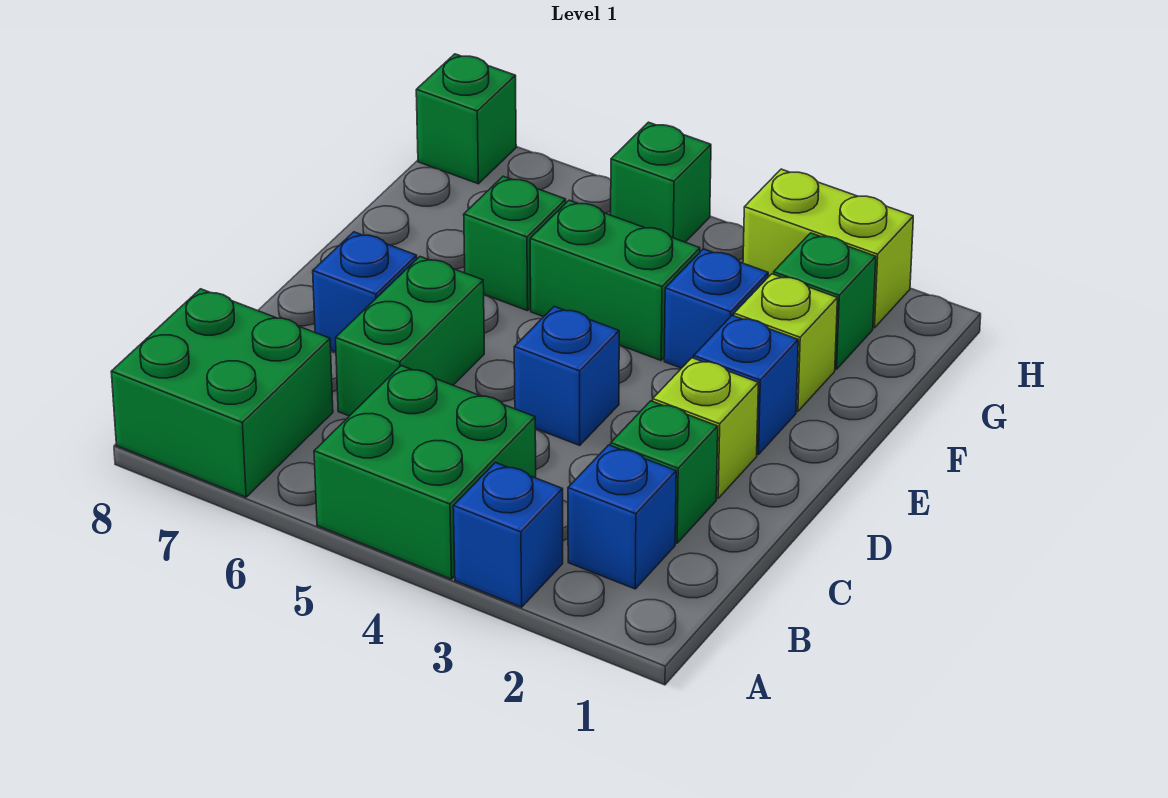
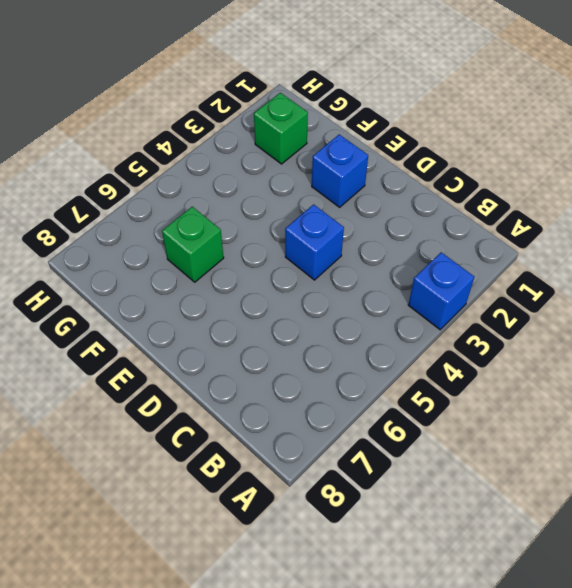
none -> green brick A4:B5 level 1
none -> green brick A7:B8 level 1
none -> blue brick B2 level 1

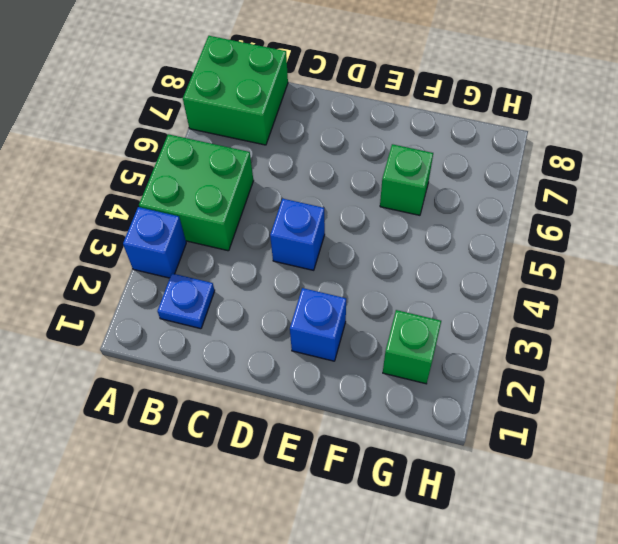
blue plate B2 level 1 -> blue brick B2 level 1
none -> green brick C2 level 1
none -> green brick C6:D6 level 1
none -> lime brick D2 level 1

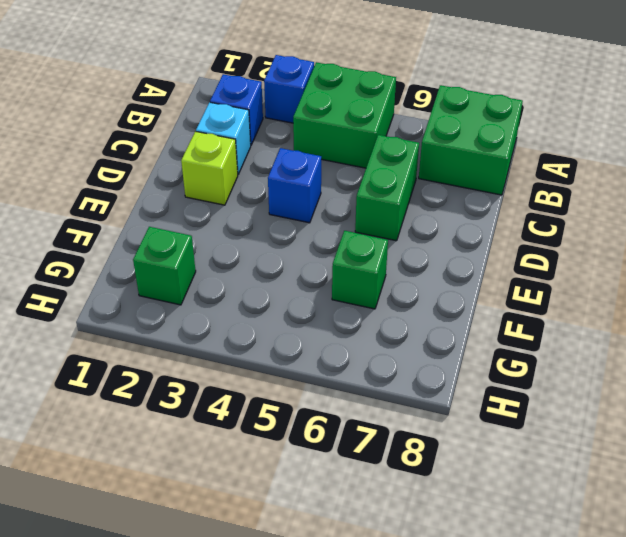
cyan brick C2 level 1 -> green brick C2 level 1
none -> blue brick D7 level 1
none -> blue brick E2 level 1
none -> lime brick F2 level 1

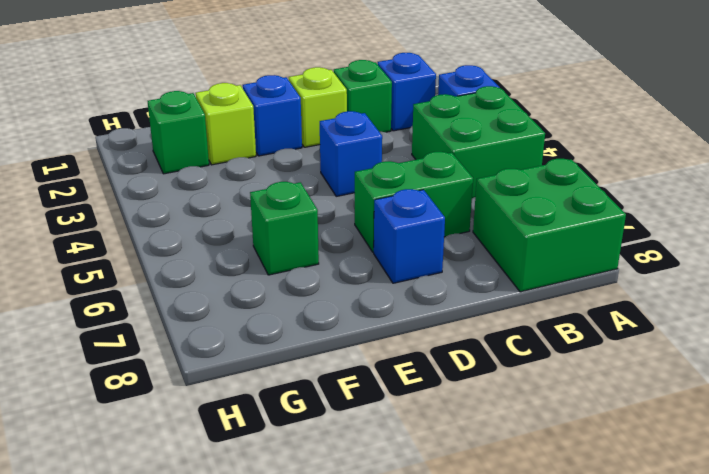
none -> blue brick F3 level 1
none -> green brick F4:F5 level 1
none -> lime brick H2:H3 level 1

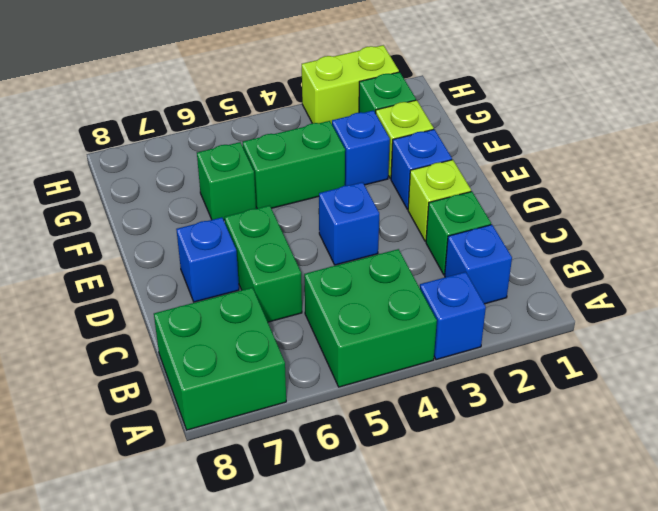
none -> green brick H5 level 1
none -> green brick H8 level 1

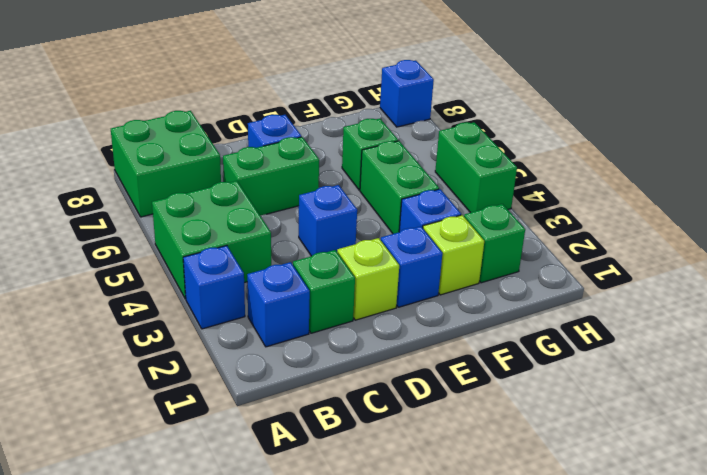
green brick H4:H5 level 1 -> green brick H5 level 1
blue brick H8 level 1 -> green brick H8 level 1
none -> lime brick H2:H3 level 1

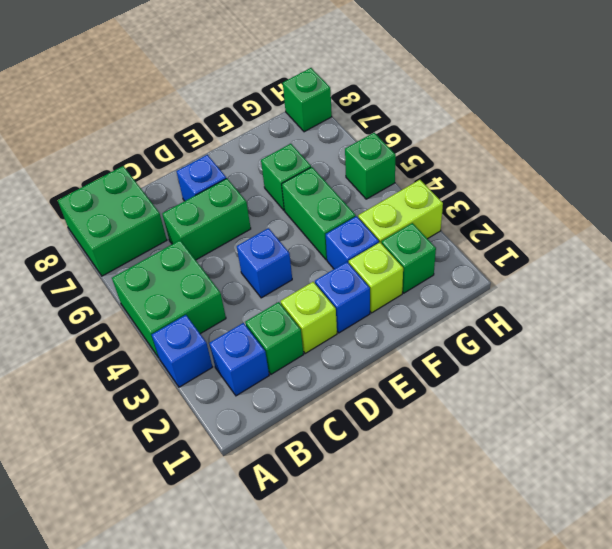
lime brick G3:H3 level 1 -> lime brick H2:H3 level 1

